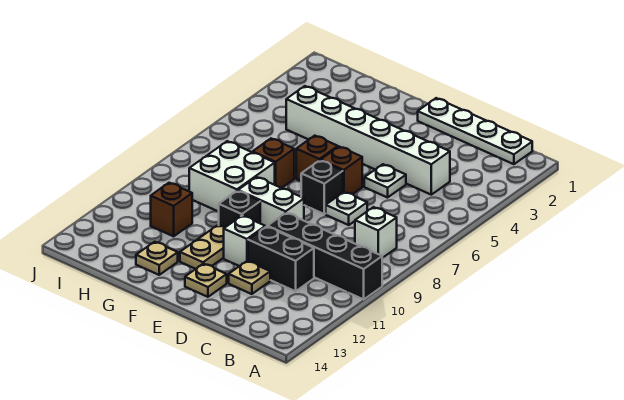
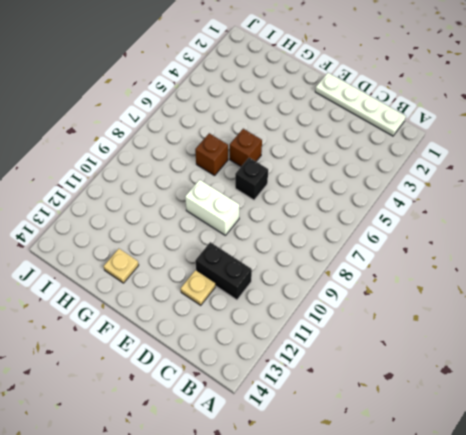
none -> black brick A10:D10 level 1
none -> white brick B8 level 1
none -> white brick C4:H4 level 1

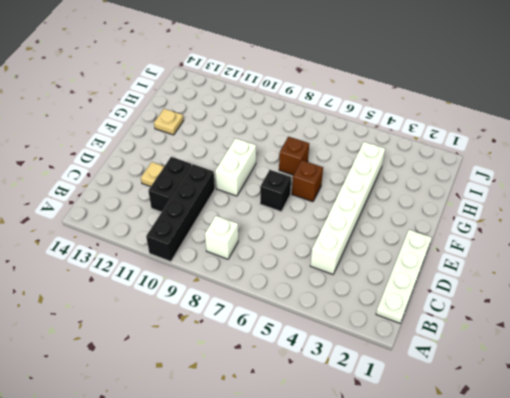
none -> white plate D5 level 1
none -> white plate D7 level 1
none -> brown brick E6 level 1

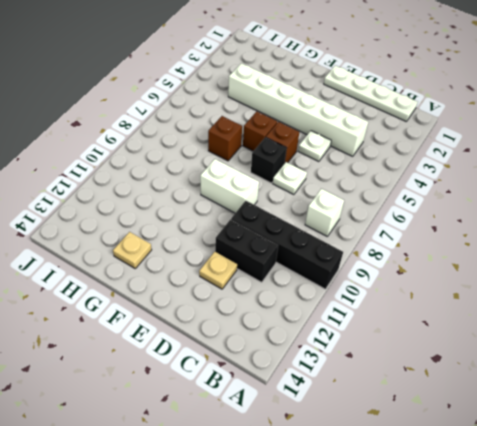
none -> white brick E11 level 1
none -> tan plate E13 level 1
none -> black brick F10 level 1

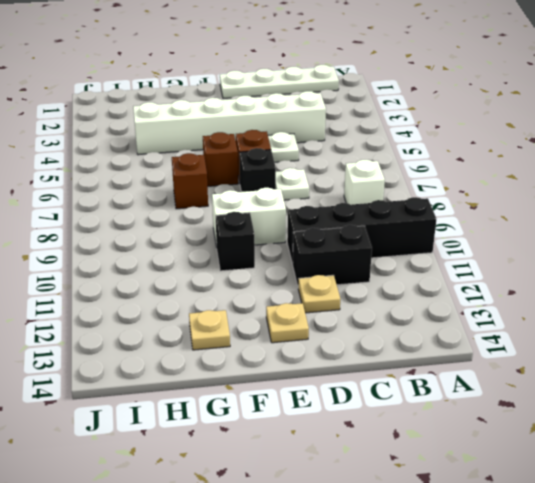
none -> white brick E11 level 1
none -> tan plate F11:F12 level 1
none -> white brick G8:H9 level 1

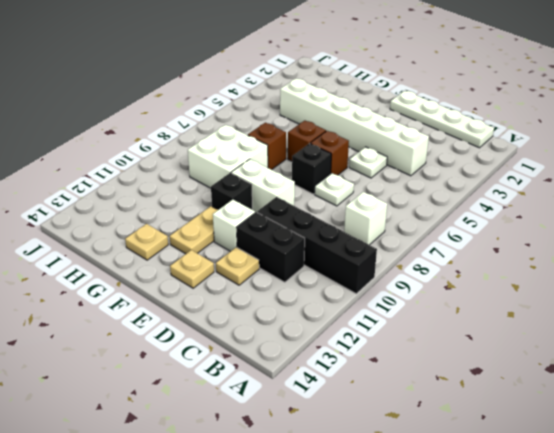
none -> brown brick H11 level 1

